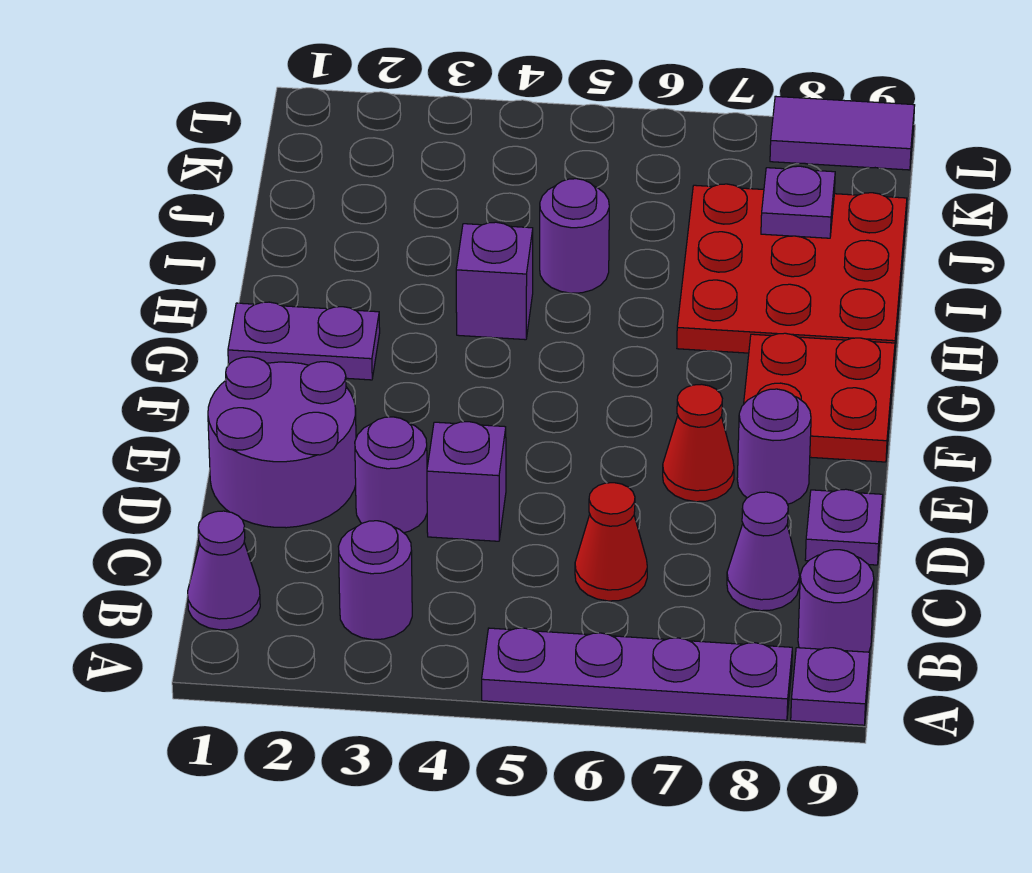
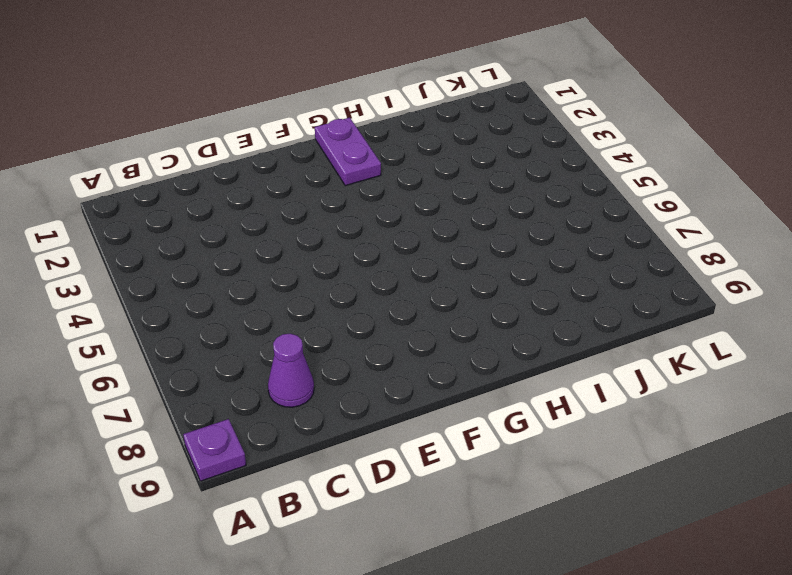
none -> purple plate A5:A8 level 1
none -> purple cone B1 level 1
none -> purple round brick B3 level 1

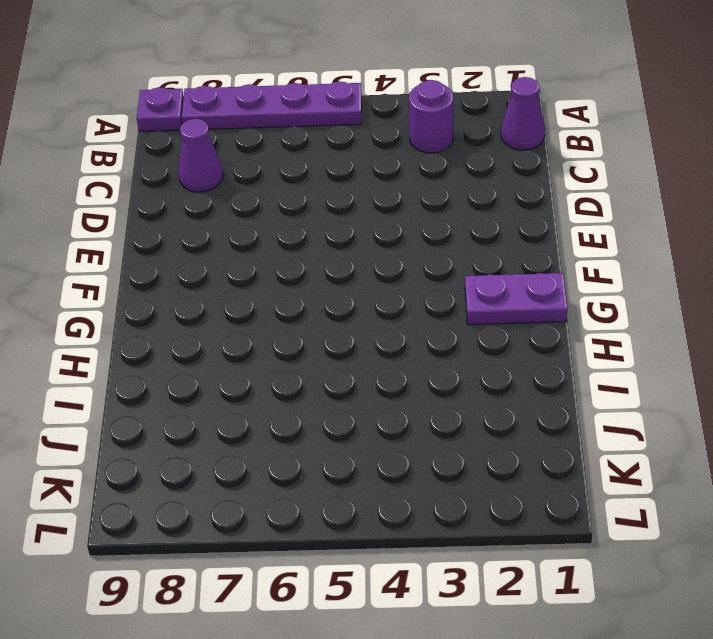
none -> purple round brick B9 level 1
none -> red cone C6 level 1
none -> purple round brick D1:E2 level 1

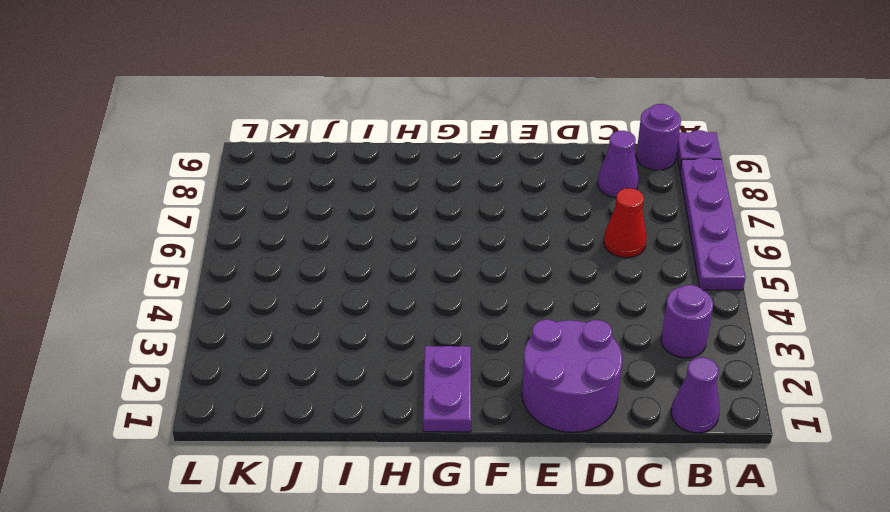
none -> purple round brick D3 level 1
none -> purple brick D4 level 1
none -> purple plate D9 level 1

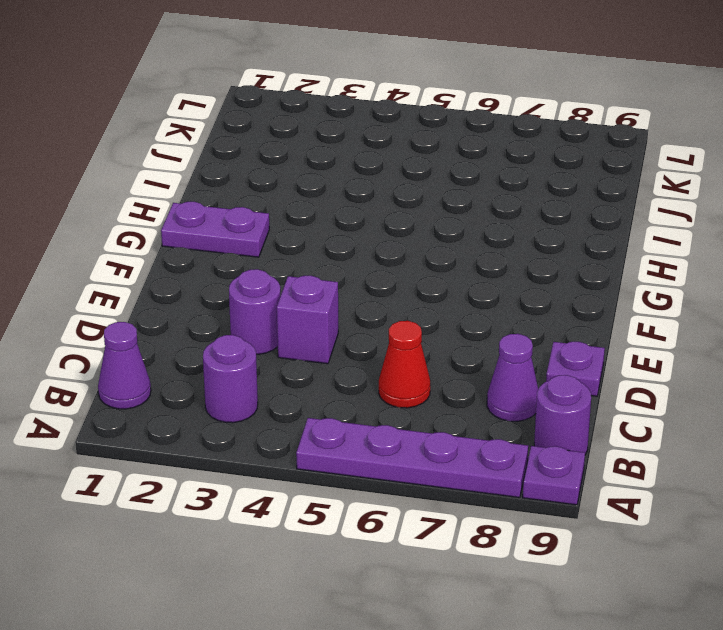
none -> purple round brick D1:E2 level 1
none -> red cone E7 level 1
none -> purple round brick E8 level 1

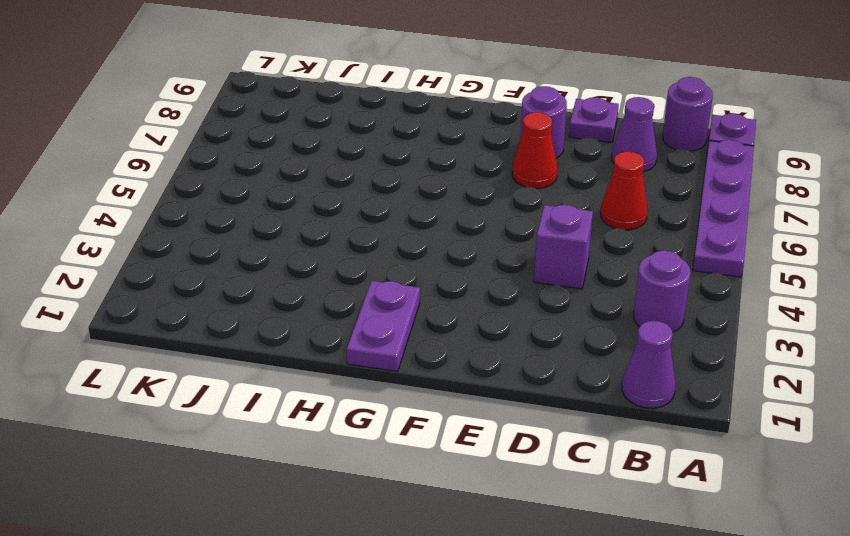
none -> purple round brick D1:E2 level 1
none -> purple round brick D3 level 1
none -> red plate F8:G9 level 1

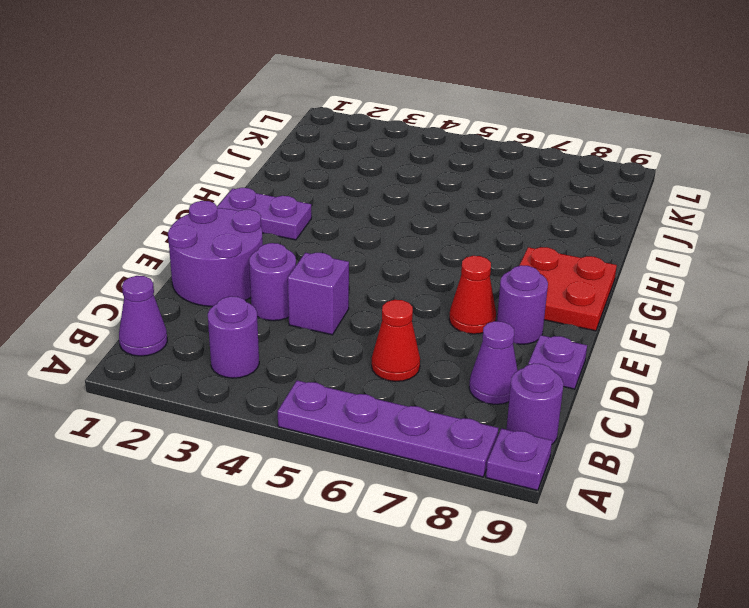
none -> purple brick H4 level 1
none -> red plate H7:J9 level 1
none -> purple round brick I5 level 1

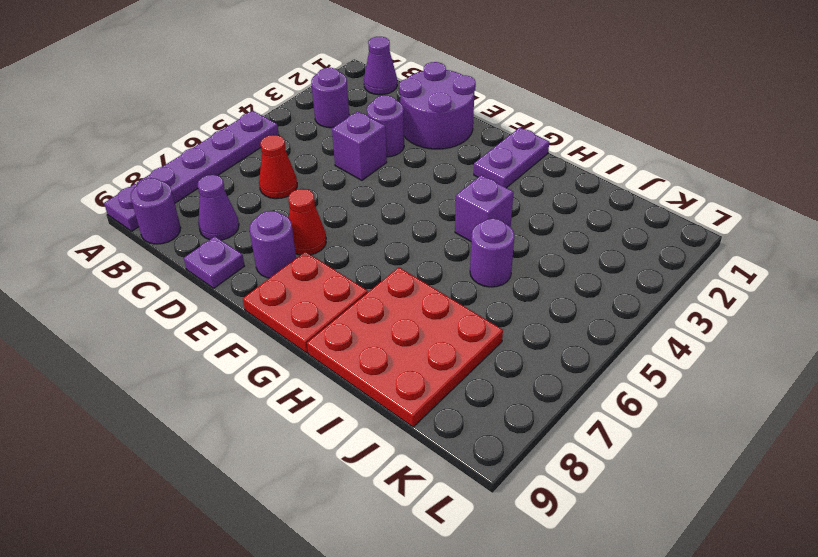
none -> purple tile L8:L9 level 1
none -> purple plate J8 level 2

